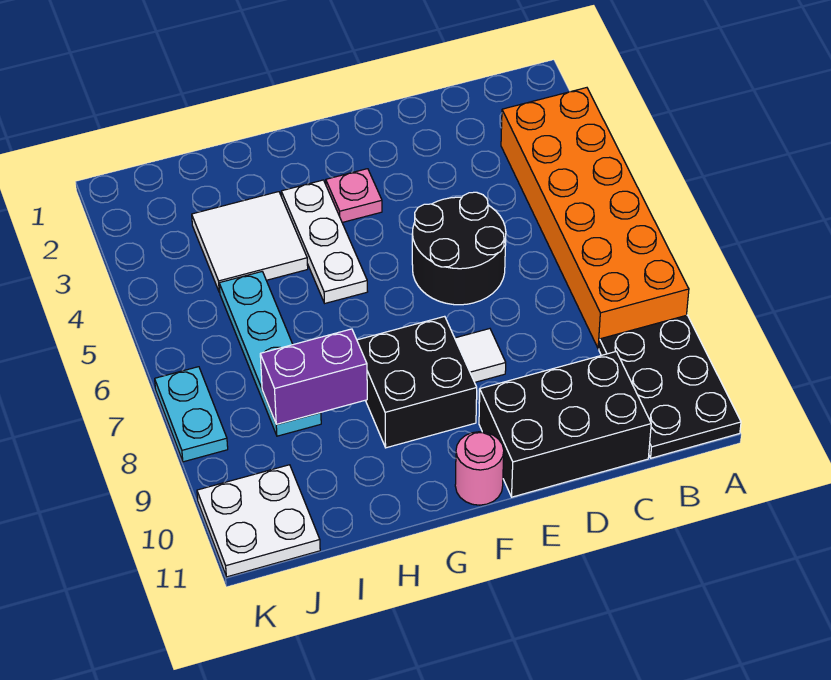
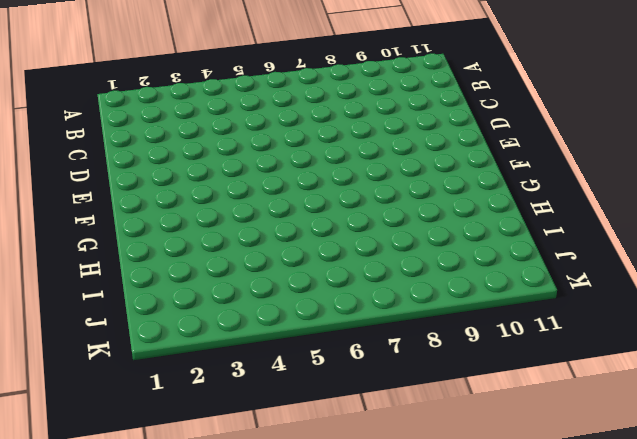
none -> orange brick A3:B8 level 1
none -> black plate A9:B11 level 1
none -> black brick C10:E11 level 1

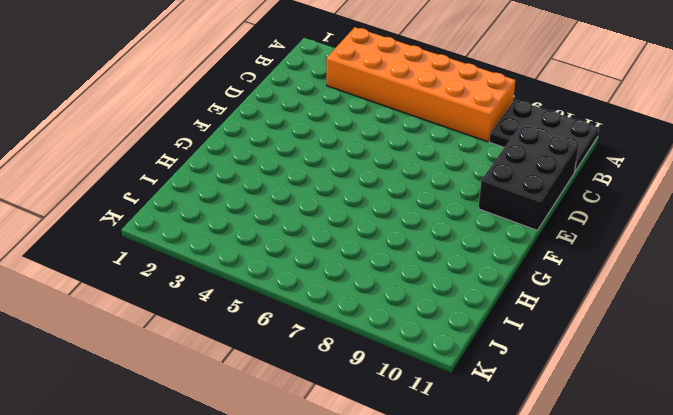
none -> black round brick D5:E6 level 1
none -> white tile E8 level 1
none -> pink plate F3 level 1

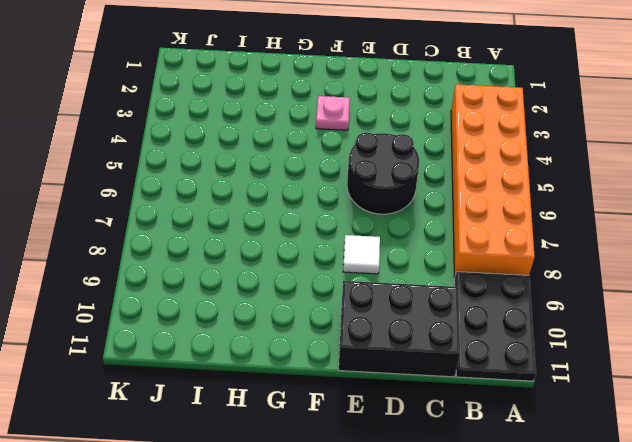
none -> black brick F8:G9 level 1
none -> pink round brick F11 level 1
none -> white plate G3:G5 level 1

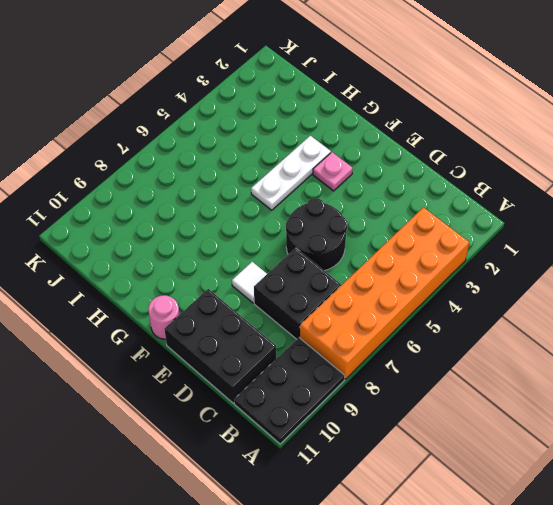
black brick C7:D8 level 1 -> black brick F8:G9 level 1
none -> white tile H3:I4 level 1
none -> cyan plate I5:I8 level 1
none -> white plate J10:K11 level 1

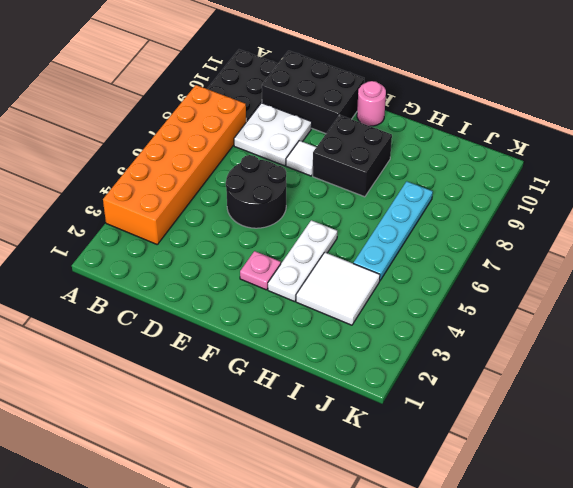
white plate C8:D9 level 1 -> white plate J10:K11 level 1
none -> cyan plate K7:K8 level 1
none -> purple brick H8:I8 level 2

